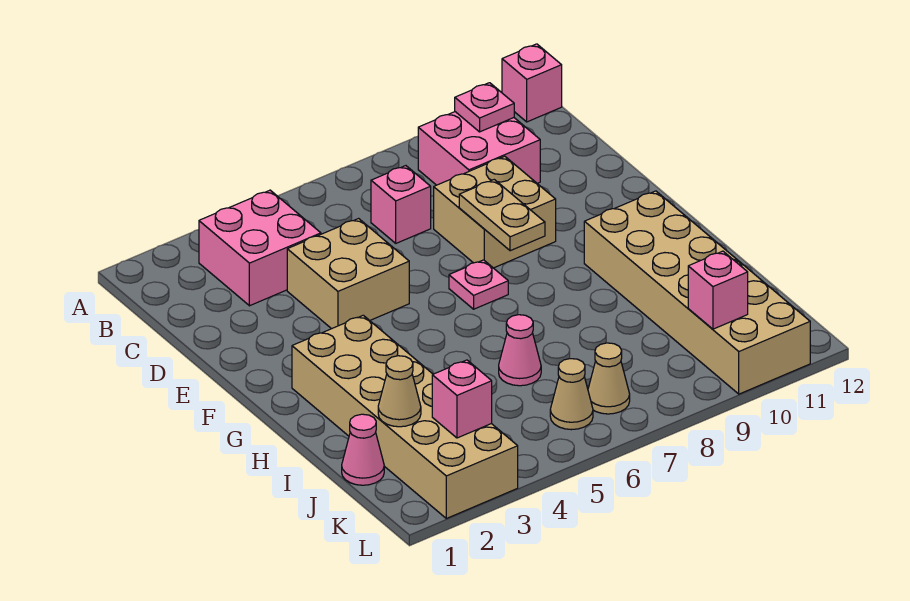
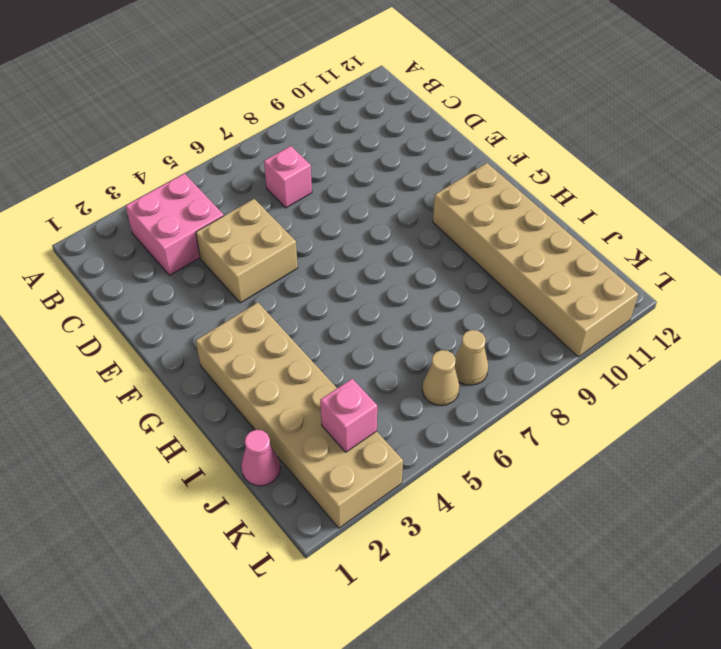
none -> pink brick A12 level 1
none -> pink brick B9:C10 level 1
none -> tan brick D8:E9 level 1

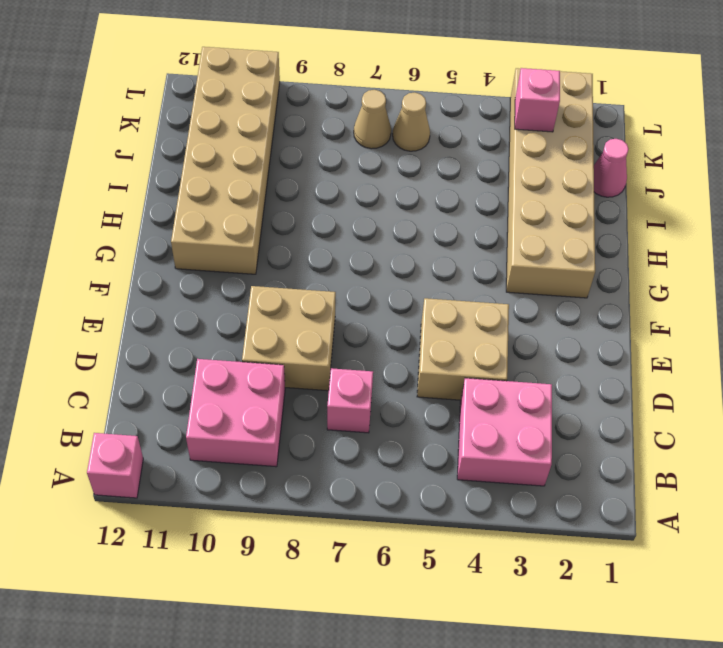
none -> pink plate F7 level 1
none -> pink cone I6 level 1
none -> pink plate B10 level 2

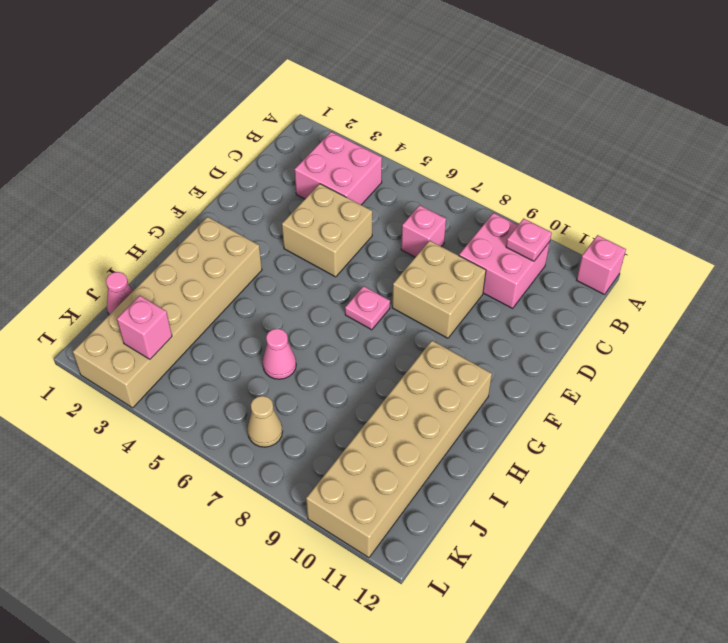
none -> tan cone K6 level 1
none -> tan plate E8:F8 level 2
none -> tan cone J2 level 2

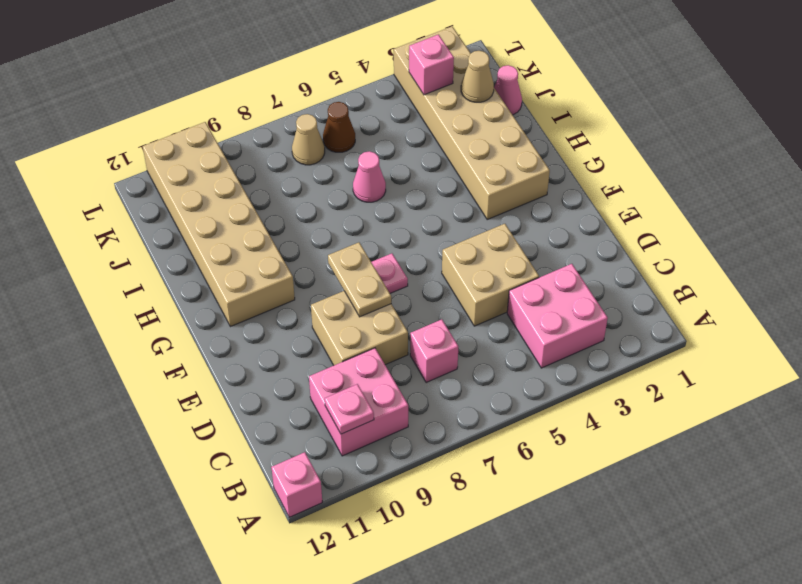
brown cone K6 level 1 -> tan cone K6 level 1
none -> pink brick K10 level 2

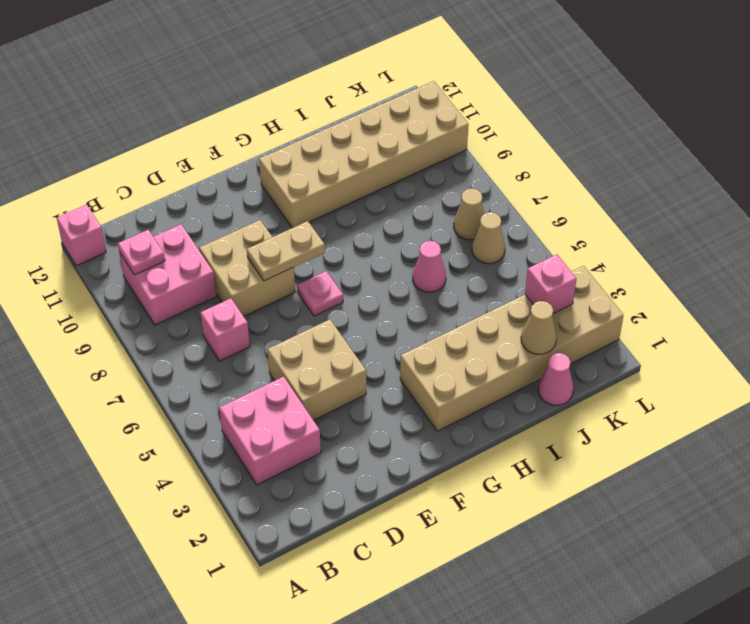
none -> pink brick K10 level 2

